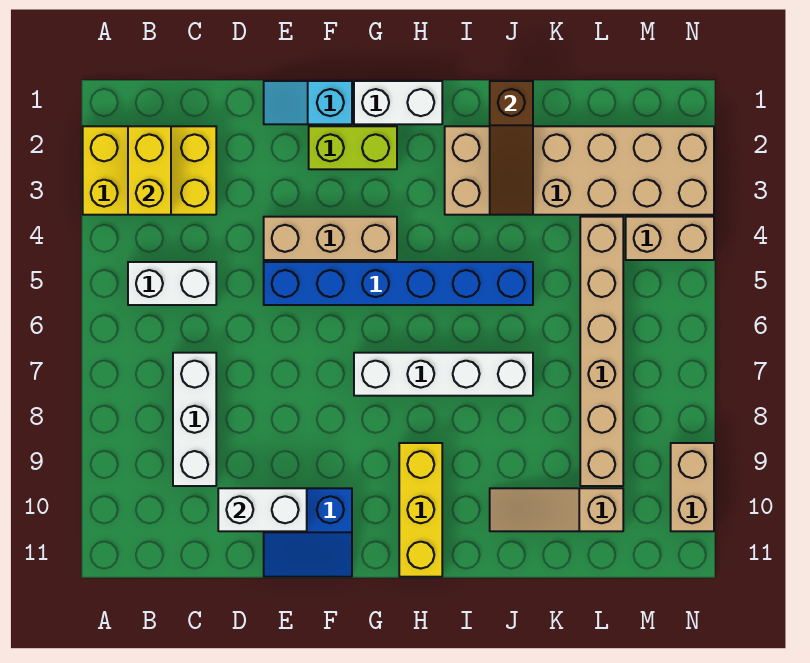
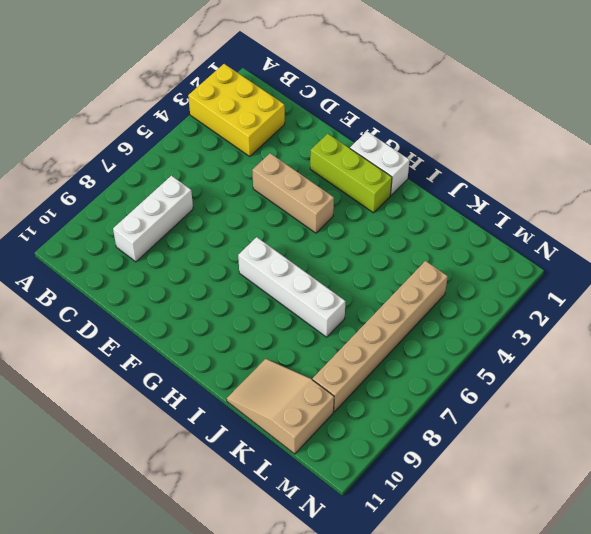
lime brick F2:H2 level 1 -> lime brick F2:G2 level 1
tan slope J10:L11 level 1 top L -> tan slope J10:L10 level 1 top L
none -> white brick B5:C5 level 1
none -> cyan slope E1:F1 level 1 top F
none -> blue brick E5:J5 level 1

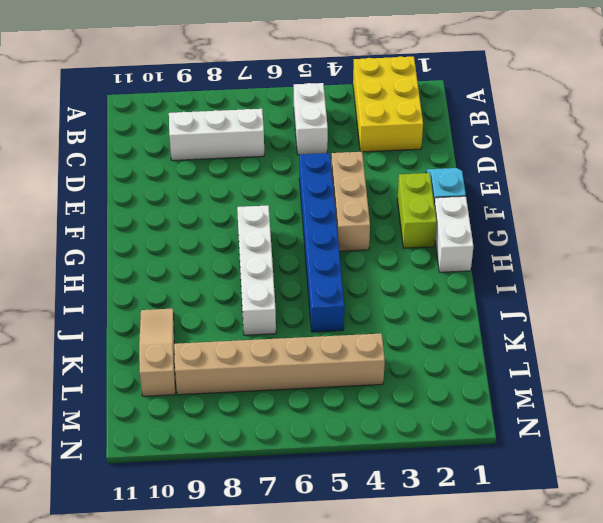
none -> blue slope E10:F11 level 1 top 10
none -> yellow brick H9:H11 level 1
none -> tan brick I2:N3 level 1

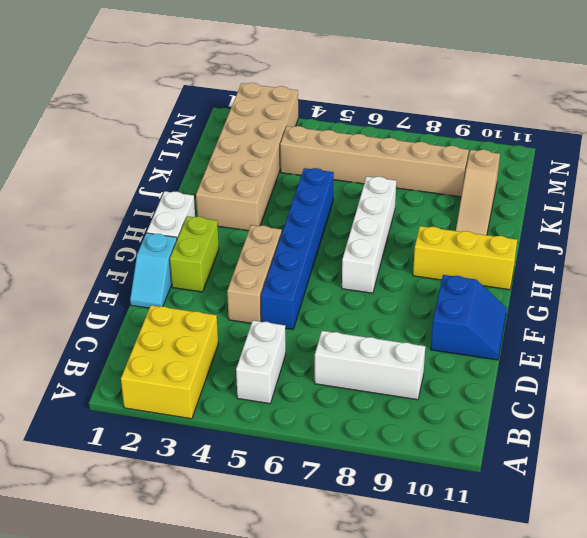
none -> tan brick M4:N4 level 1
none -> tan brick N9:N10 level 1
none -> yellow brick B2:B3 level 2

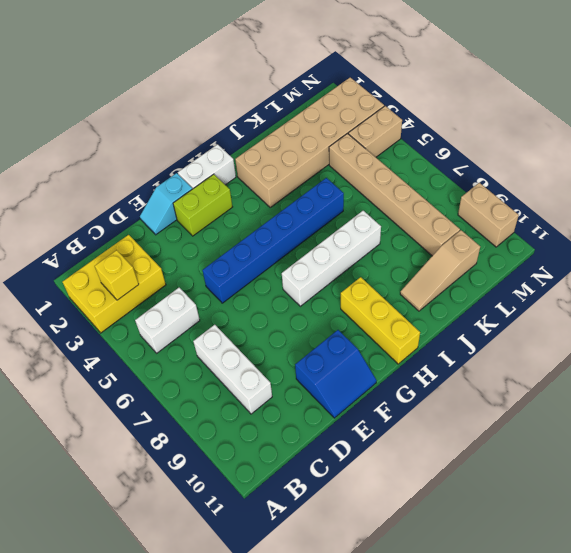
yellow brick B3 level 2 -> yellow brick B2:B3 level 2
none -> tan brick E4:G4 level 1
none -> white brick D10:E10 level 2
none -> brown slope J1:J3 level 2 top 1

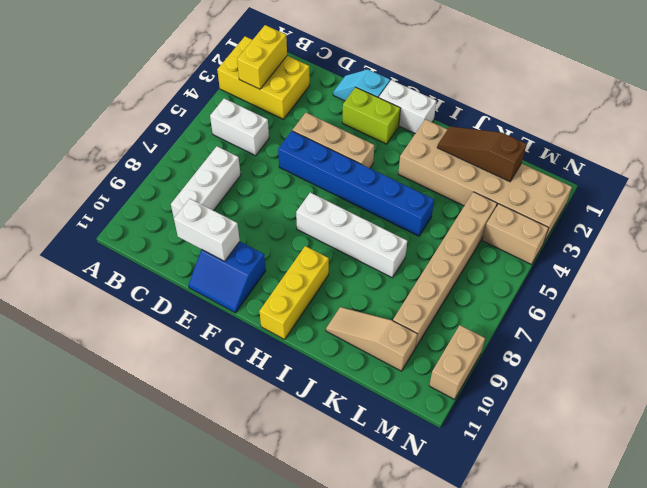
brown slope J2:L2 level 2 top L -> brown slope J1:J3 level 2 top 1

